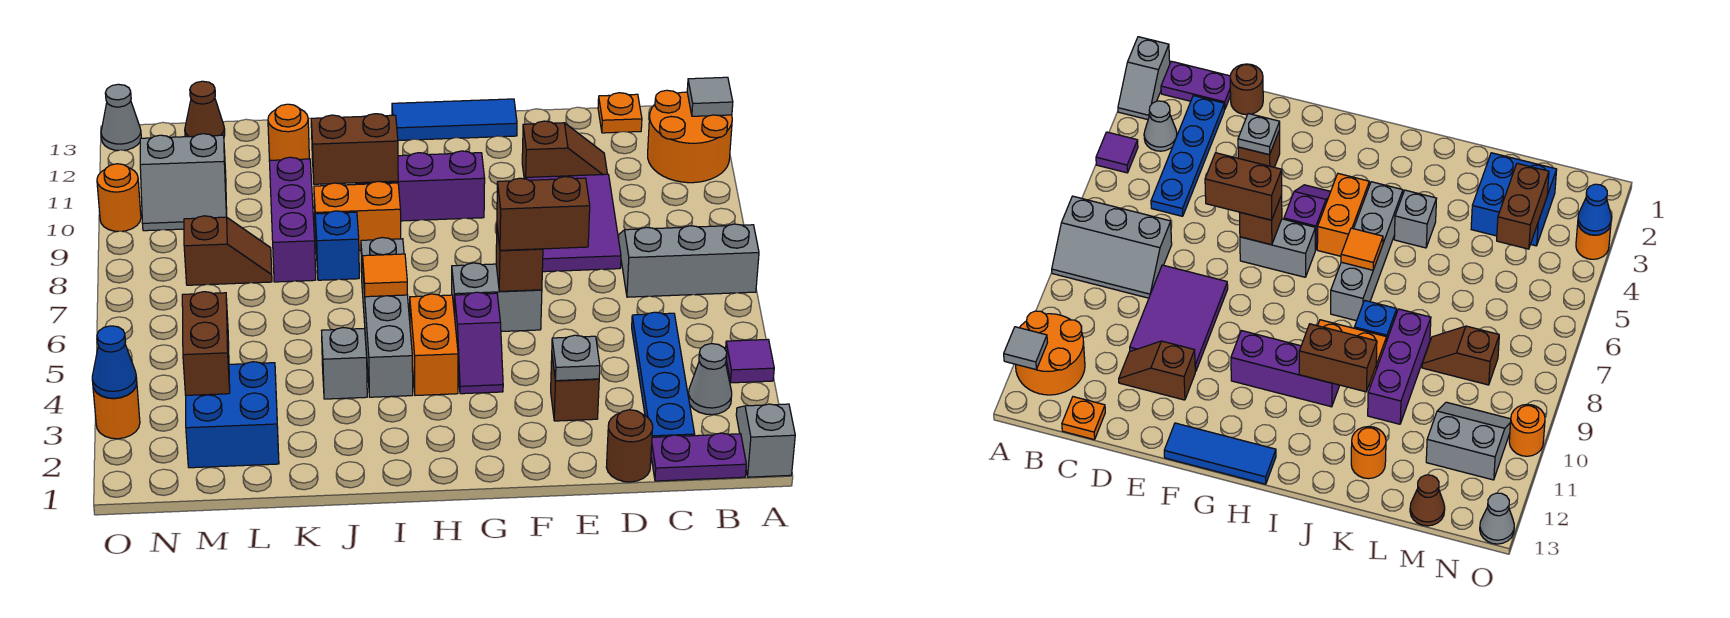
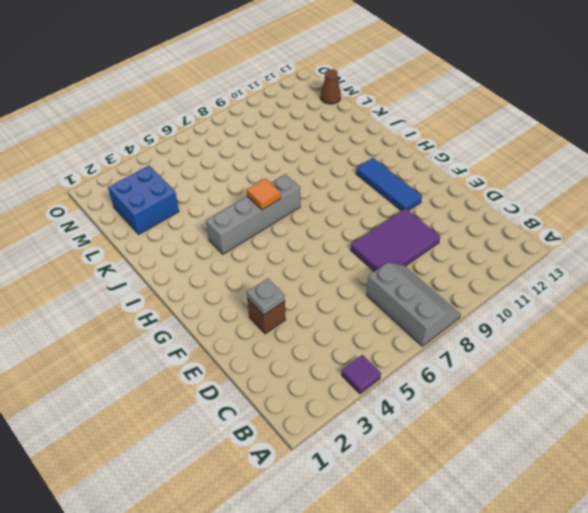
blue tile F11:H11 level 1 -> blue tile F13:H13 level 1
none -> grey slope A1:A2 level 1 top 1
none -> orange round brick A11:B12 level 1
none -> purple plate B1:C1 level 1
none -> grey cone B3 level 1

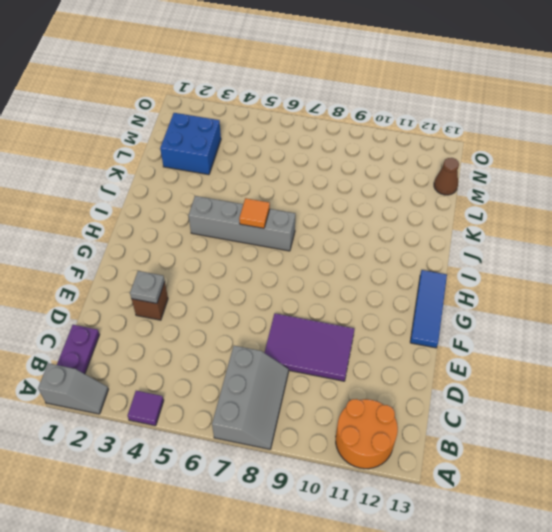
none -> grey cone B3 level 1
none -> blue plate C2:C5 level 1
none -> orange plate C13 level 1
none -> brown round brick D1 level 1

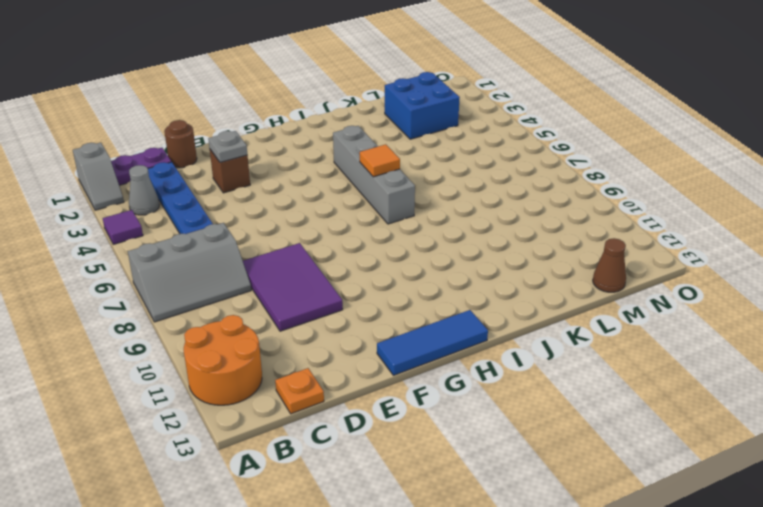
none -> brown slope D11:E11 level 1 top E
none -> grey brick F6:G6 level 1
none -> purple slope G4:G5 level 1 top 5
none -> purple brick G10:I10 level 1

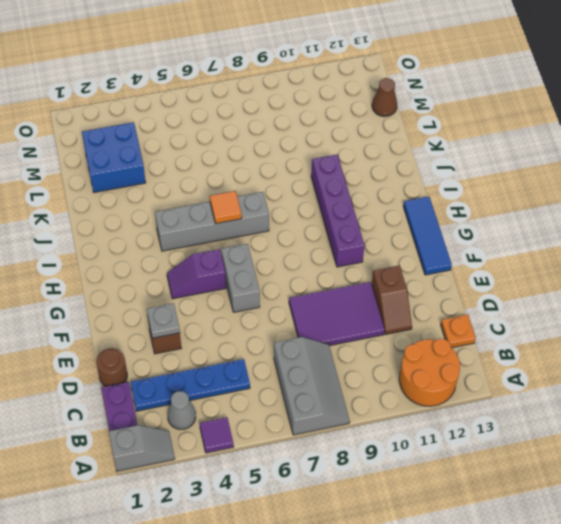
purple brick G10:J10 level 1 -> purple brick G10:I10 level 1
none -> orange brick H4:H5 level 1
none -> orange brick I9:J9 level 1
none -> grey brick J4 level 1
none -> blue brick J8 level 1

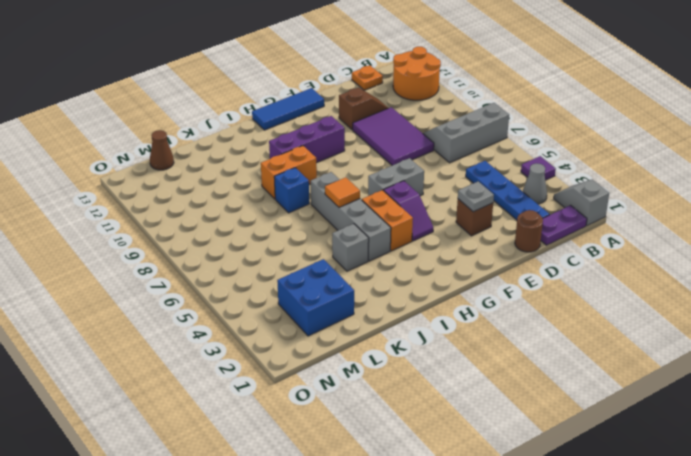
none -> purple brick K8:K10 level 1
none -> orange round brick K12 level 1
none -> brown slope L8:M8 level 1 top M
none -> grey slope M10:N11 level 1 top 11

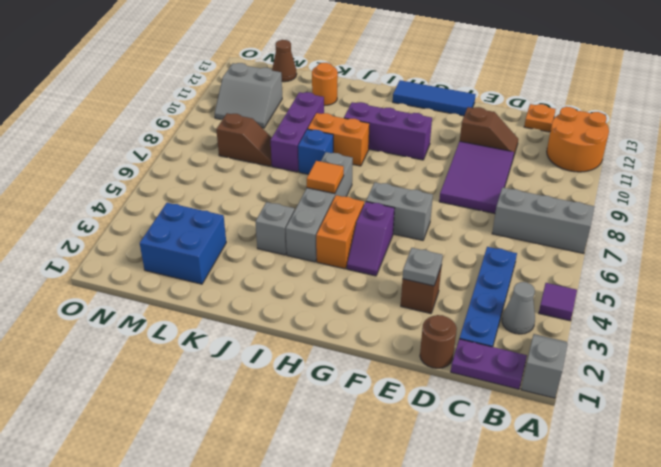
none -> orange round brick O3 level 1
none -> orange round brick O10 level 1
none -> grey cone O13 level 1
none -> grey tile A12 level 2

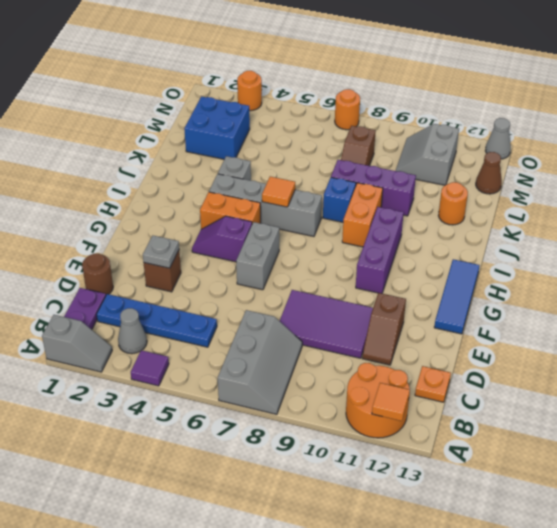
orange tile A12 level 2 -> grey tile A12 level 2
orange round brick O7 level 1 -> orange round brick O10 level 1
none -> brown brick F6 level 2
none -> brown brick I10:J10 level 2
none -> brown brick M3:M4 level 2
none -> blue cone O3 level 2

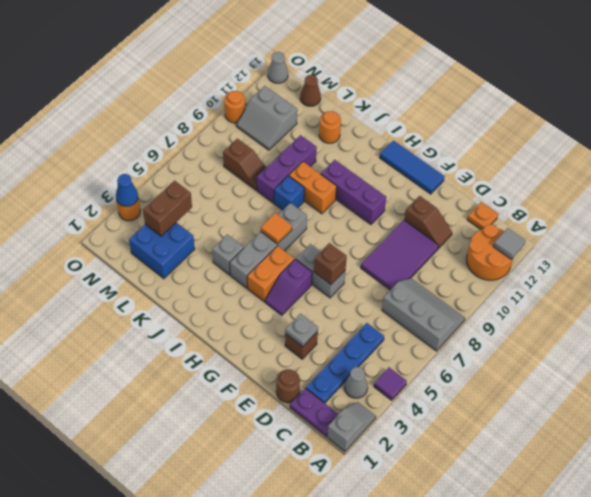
none -> brown brick I10:J10 level 2
none -> brown brick E6:F6 level 3

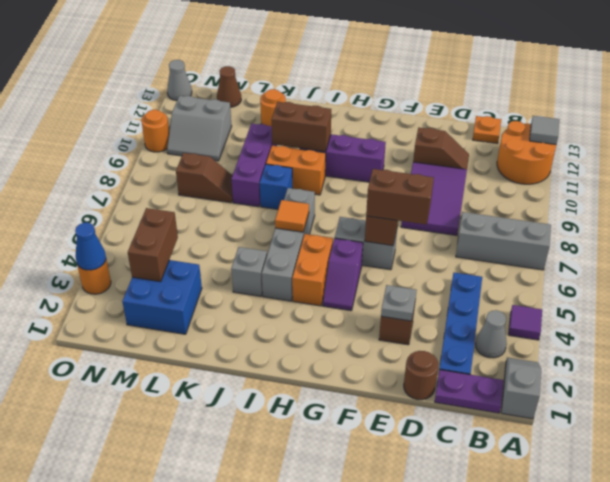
none -> blue tile F13:H13 level 1

